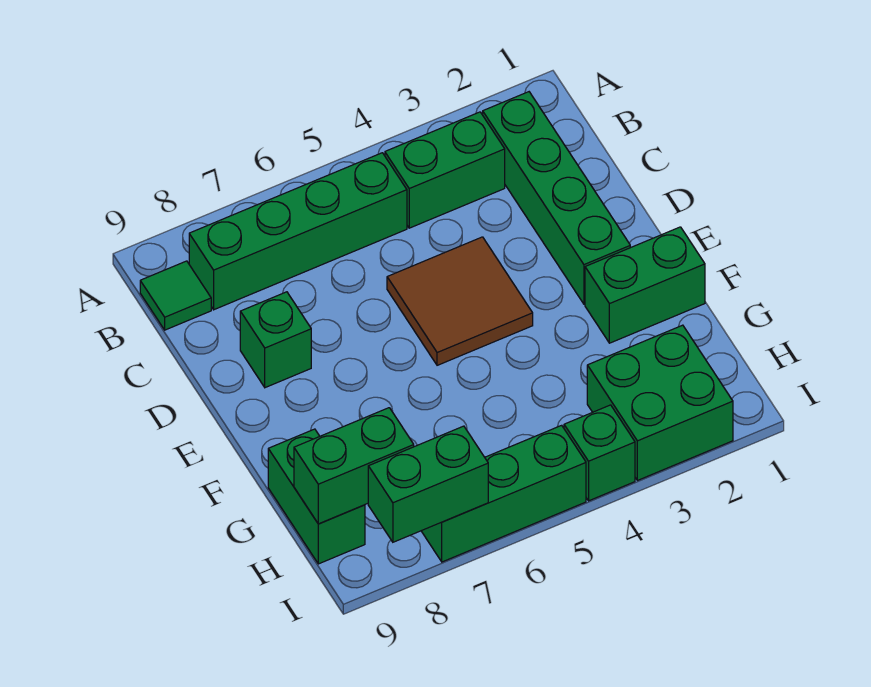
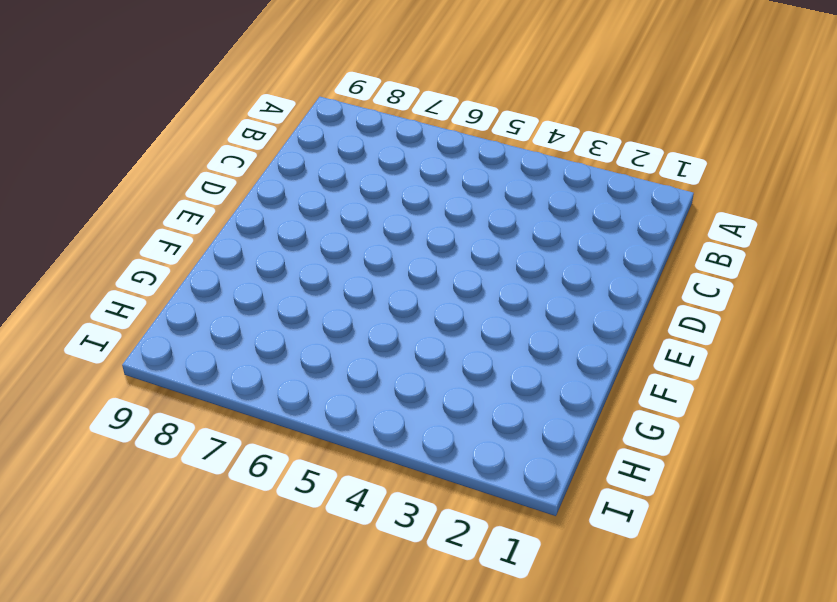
none -> green brick B2:E2 level 1
none -> green brick B3:B4 level 1
none -> green brick B5:B8 level 1

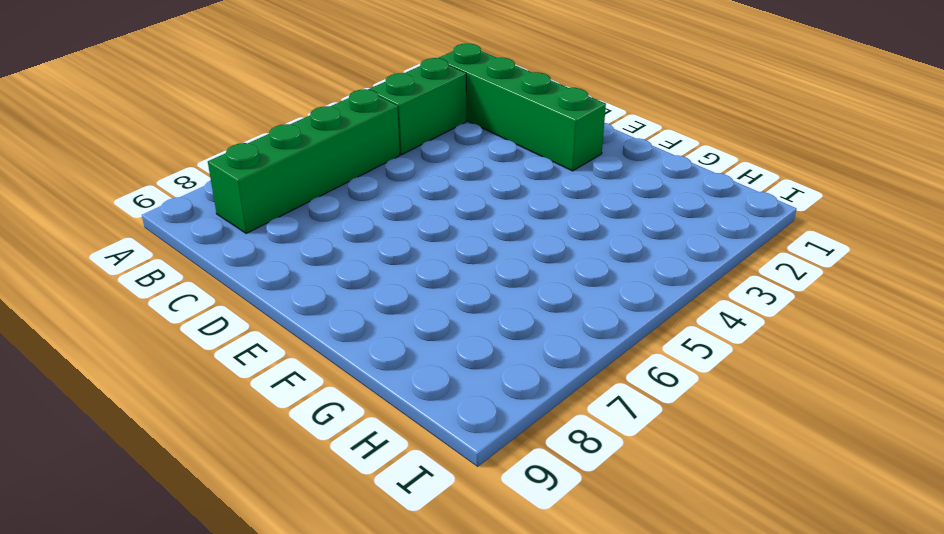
none -> green tile B9 level 1
none -> brown tile D4:E5 level 1
none -> green brick D8 level 1

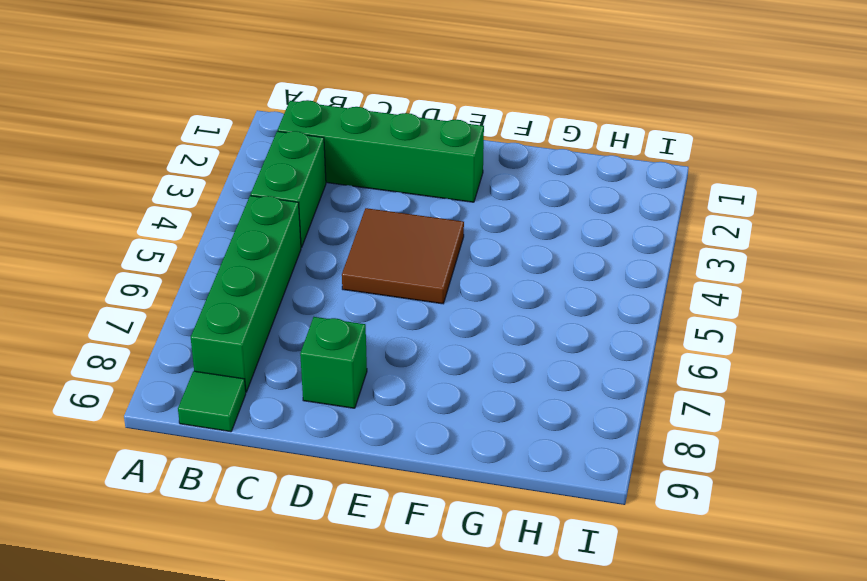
none -> green brick F1:F2 level 1
none -> green brick G9:H9 level 1
none -> green brick H2:I3 level 1

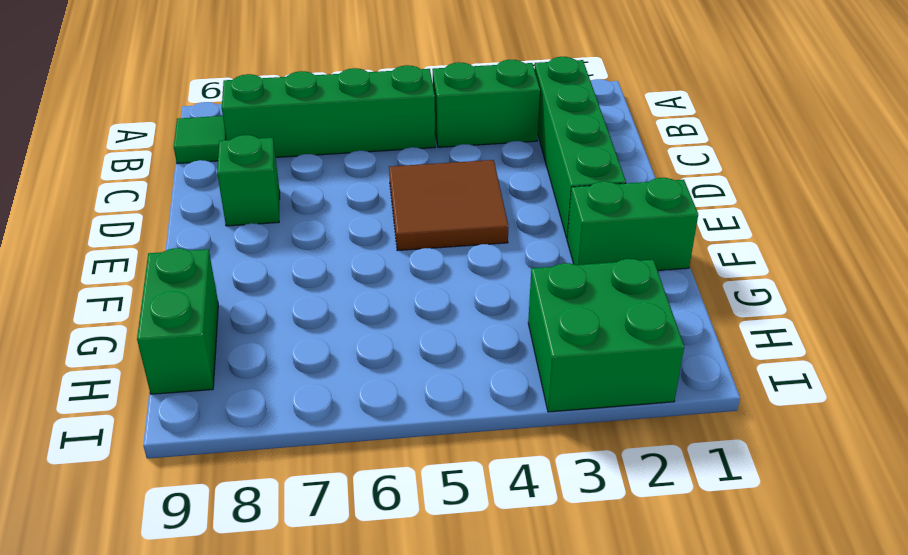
none -> green brick I4 level 1
none -> green brick I5:I7 level 1
none -> green brick H8:H9 level 2

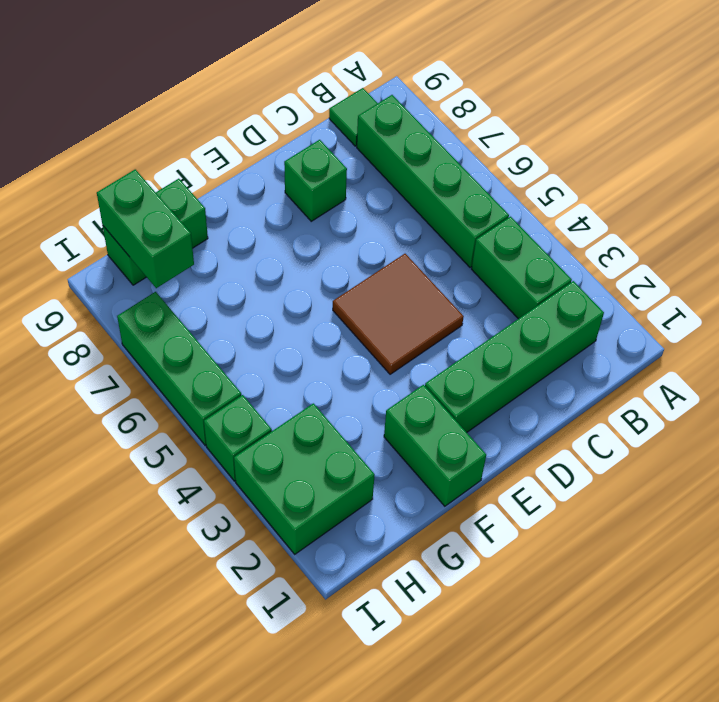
none -> green brick I7:I8 level 2

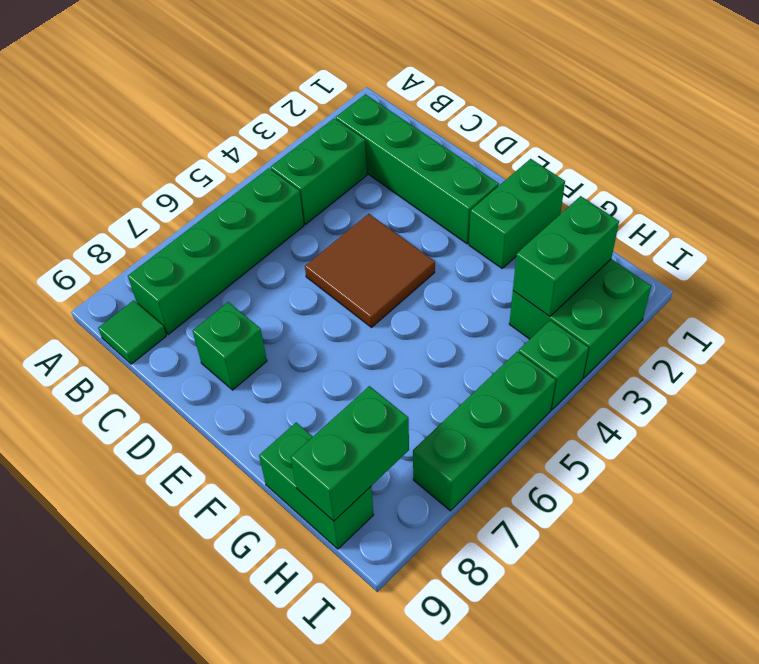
green brick H2:H3 level 2 -> green brick I7:I8 level 2

